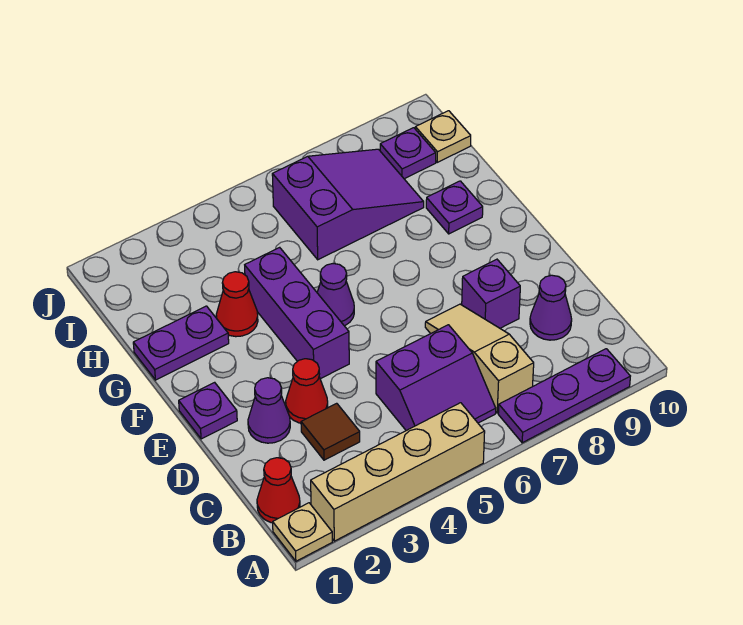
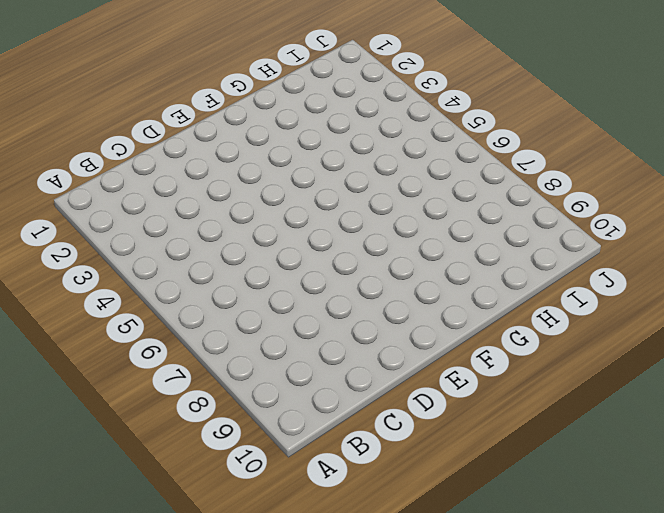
none -> tan plate A1 level 1
none -> tan brick A2:A5 level 1
none -> purple plate A7:A9 level 1

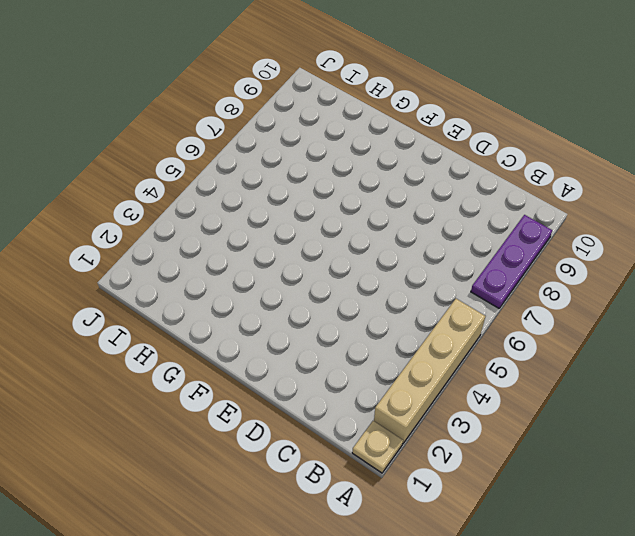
none -> red cone B1 level 1
none -> purple slope B5:C6 level 1 top C
none -> tan slope B7:D7 level 1 top B

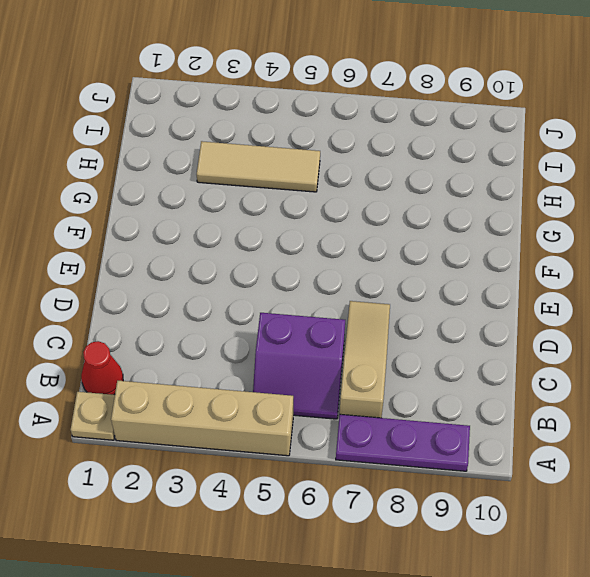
tan tile H3:H5 level 1 -> none
none -> brown tile C3 level 1
none -> purple cone C9 level 1
none -> purple cone D2 level 1

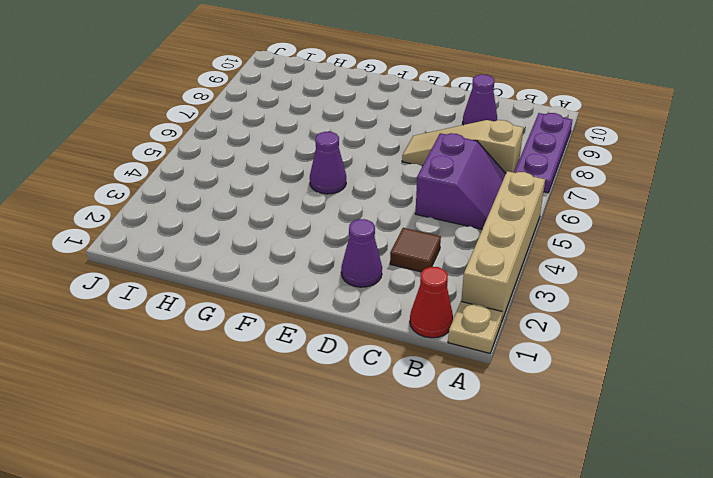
none -> red cone D3 level 1
none -> purple brick D8 level 1
none -> purple plate E1 level 1

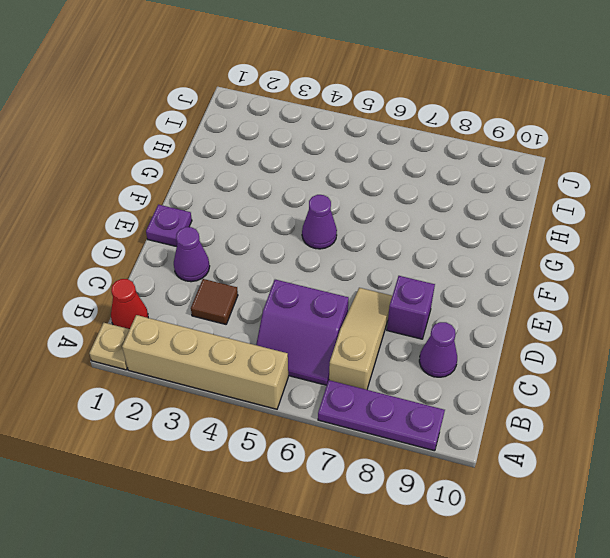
none -> red cone D3 level 1
none -> purple brick E4:G4 level 1
none -> purple plate G1:G2 level 1

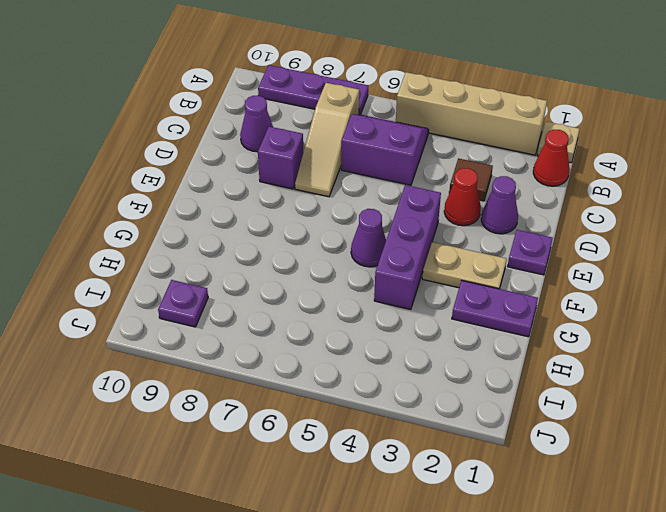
tan plate F2:F3 level 1 -> none
none -> red cone G3 level 1
none -> purple plate G9 level 1
none -> purple slope H6:I8 level 1 top 6

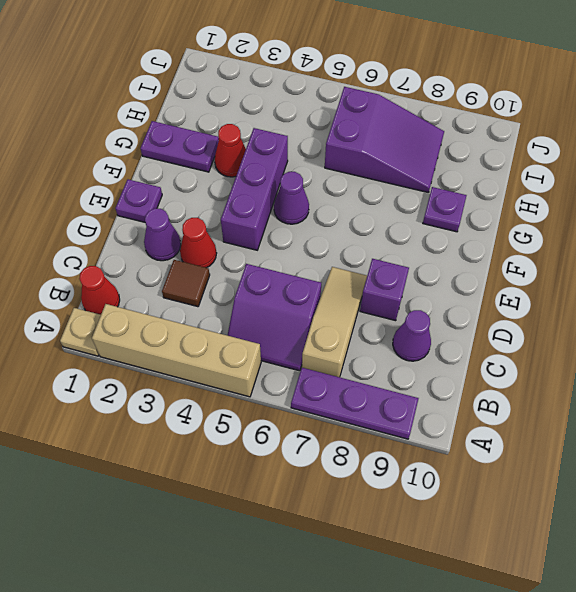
none -> purple plate I9 level 1
none -> tan plate I10 level 1

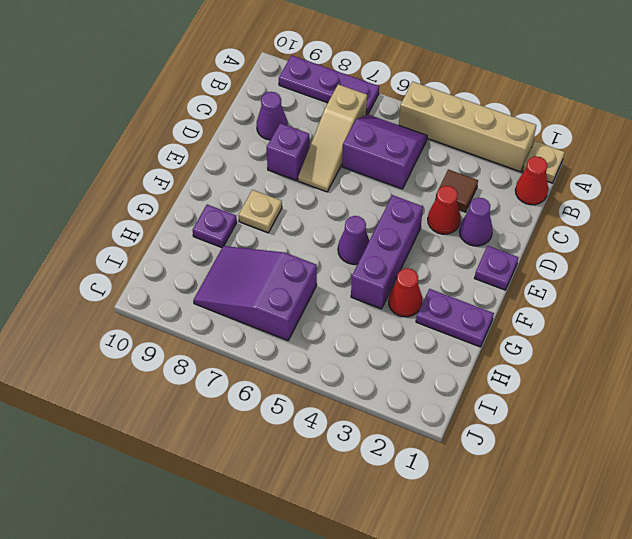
tan plate F8 level 1 -> tan plate I10 level 1
none -> purple plate I9 level 1

